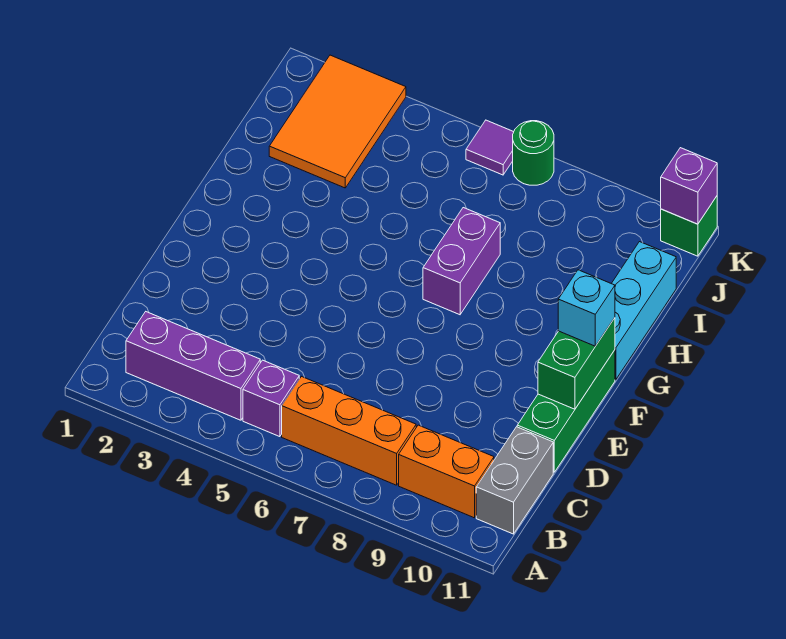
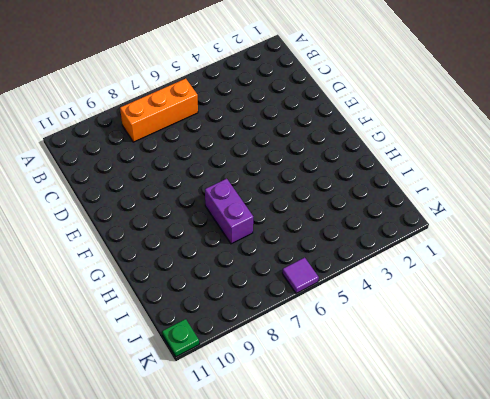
green plate K11 level 1 -> green brick K11 level 1
none -> purple brick B2:B4 level 1
none -> purple brick B5 level 1
none -> orange brick B9:B10 level 1

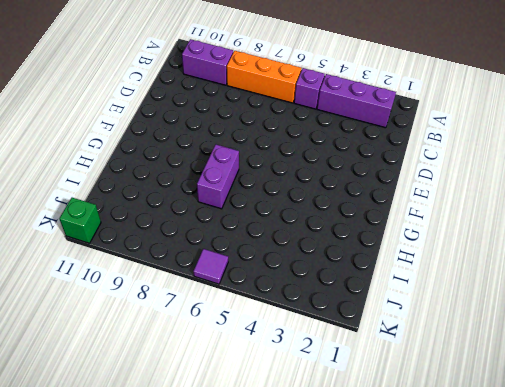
purple brick B9:B10 level 1 -> orange brick B9:B10 level 1
none -> grey brick B11:C11 level 1
none -> green brick D11:F11 level 1
none -> cyan brick G11:I11 level 1

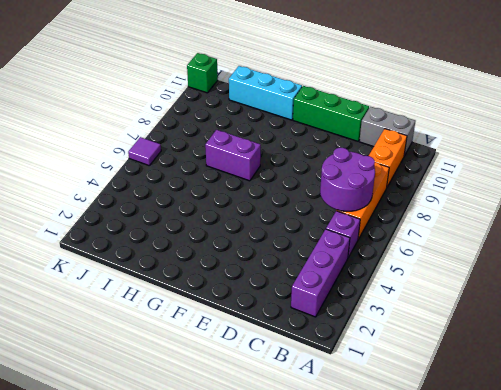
purple round brick B6:C7 level 2 -> none
none -> orange tile I2:K3 level 1
none -> green round brick K7 level 1
none -> green brick E11:F11 level 2

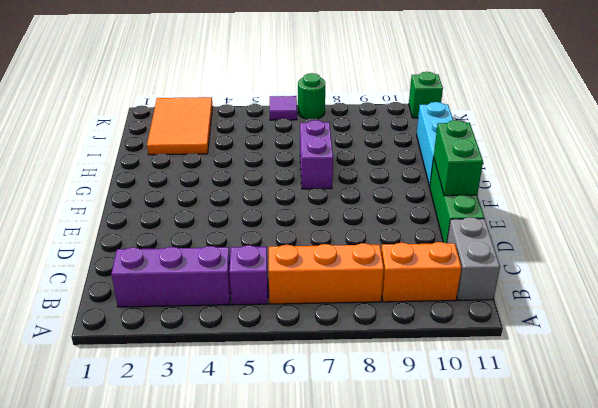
none -> purple brick K11 level 2
none -> cyan brick F11 level 3

